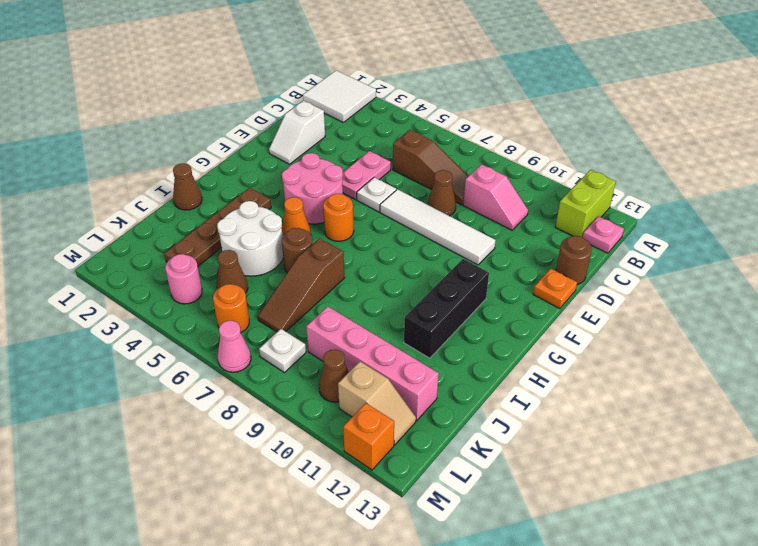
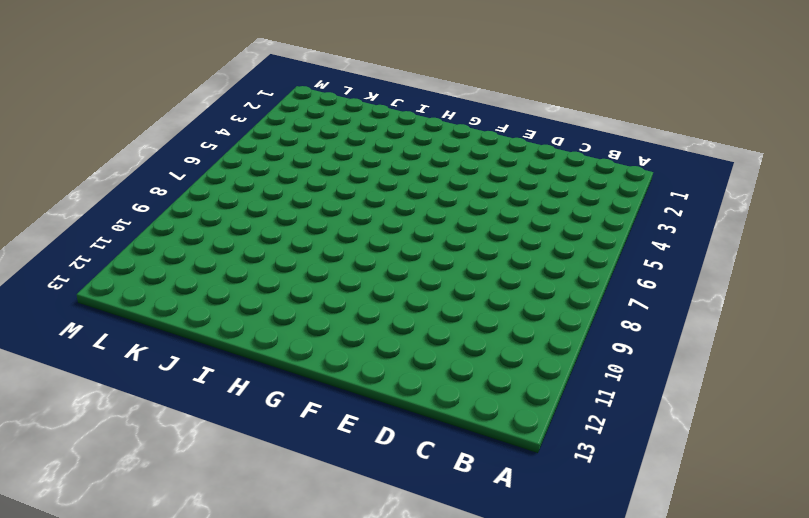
none -> white tile A1:B2 level 1
none -> lime brick A12:B12 level 1
none -> pink plate B13 level 1
none -> brown slope C6:C8 level 1 top 6

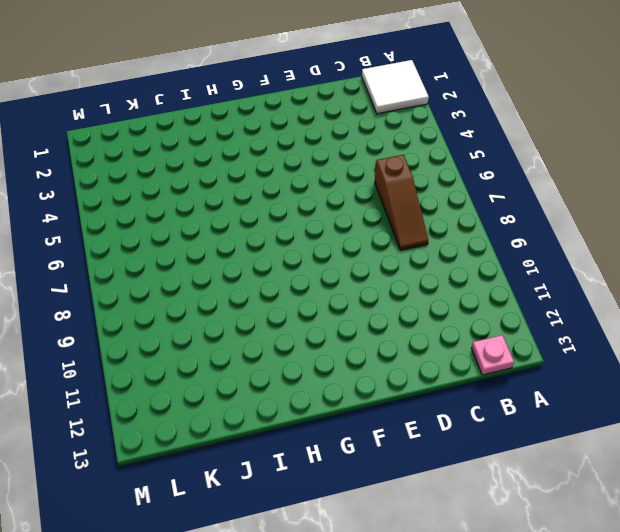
none -> lime brick A12:B12 level 1
none -> pink slope C9:C10 level 1 top 9
none -> white slope D2:E2 level 1 top D
none -> pink plate D5:E5 level 1

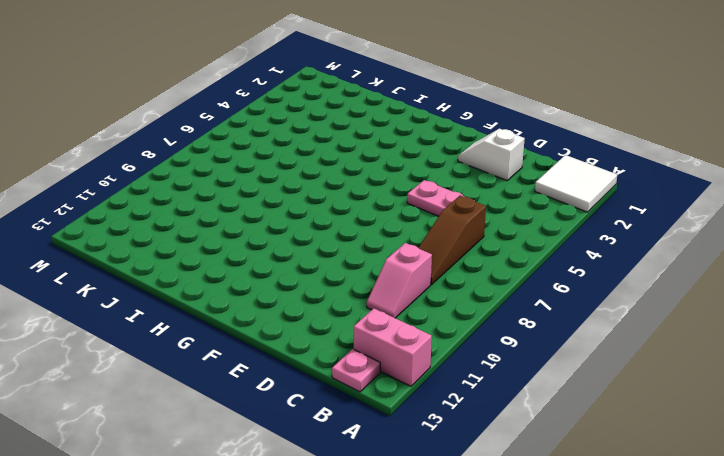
pink brick A12:B12 level 1 -> lime brick A12:B12 level 1
none -> brown cone D8 level 1
none -> brown round brick D13 level 1
none -> white plate E6 level 1
none -> white tile E7:E10 level 1

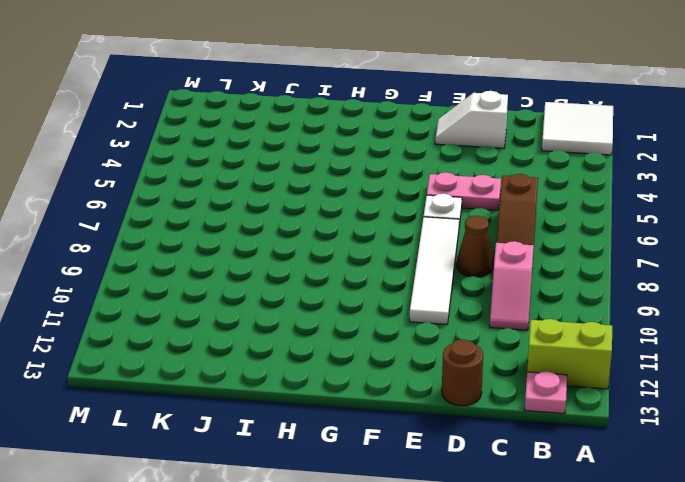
none -> orange plate E13 level 1
none -> pink round brick F4:G5 level 1
none -> orange round brick G6 level 1
none -> black brick G11:I11 level 1

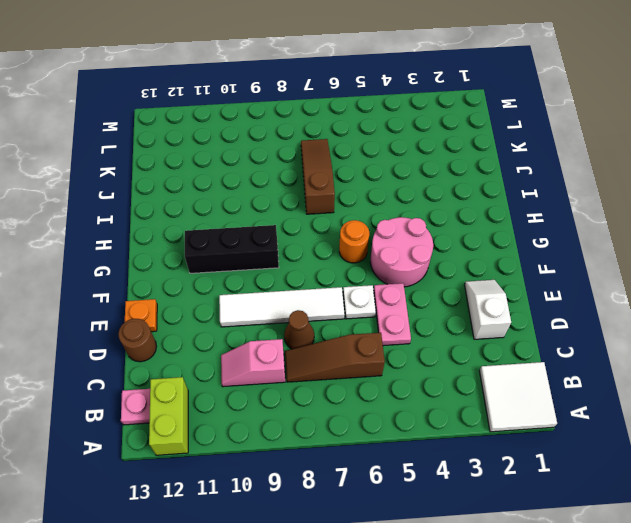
black brick G9:G11 level 1 -> black brick G11:I11 level 1
none -> brown plate H3:K3 level 1
none -> orange cone H5 level 1
none -> brown cone I1 level 1
none -> white round brick I4:J5 level 1

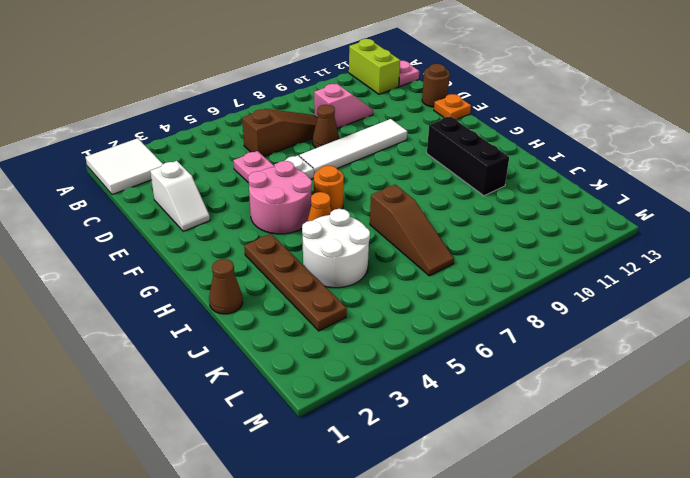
none -> brown round brick I6 level 1
none -> brown cone K5 level 1
none -> pink brick K9:K12 level 1
none -> pink round brick L4 level 1

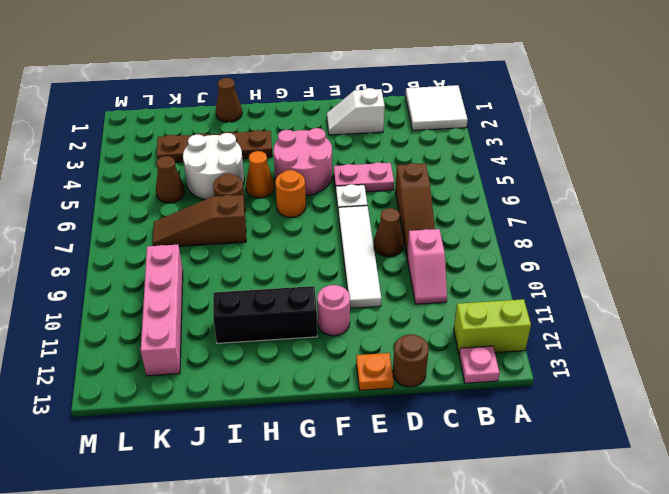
pink round brick F11 level 1 -> pink round brick L4 level 1
none -> orange round brick L6 level 1
none -> white plate L8 level 1
none -> brown cone L10 level 1
none -> tan slope L11:L12 level 1 top 11

